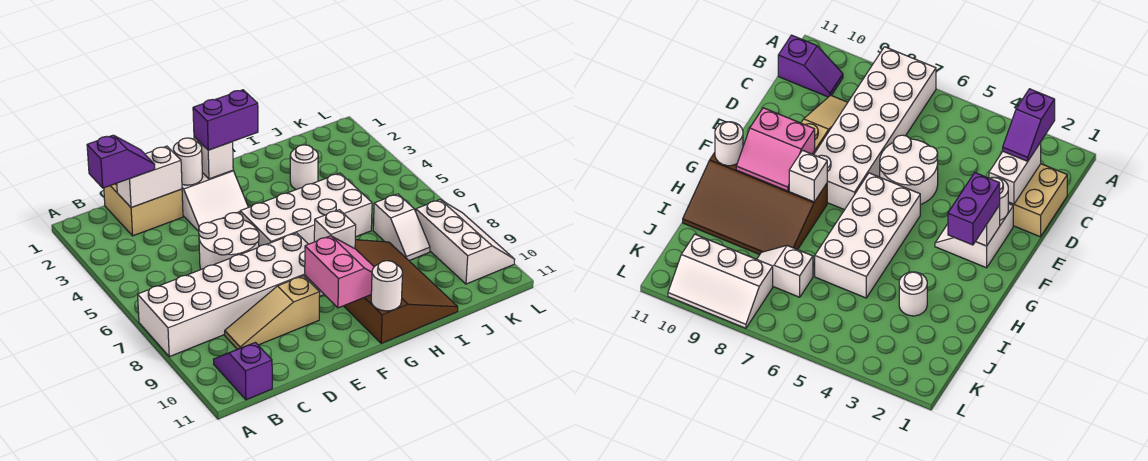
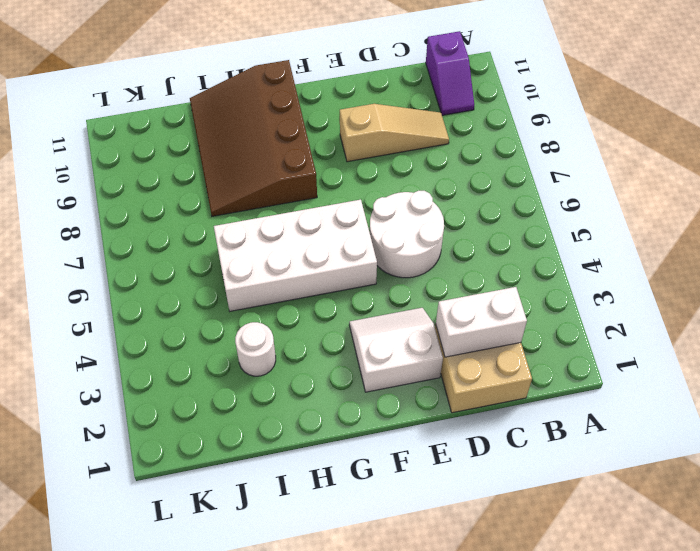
none -> white brick A7:F8 level 1
none -> white slope J7:J8 level 1 top 7
none -> white slope K8:L10 level 1 top K

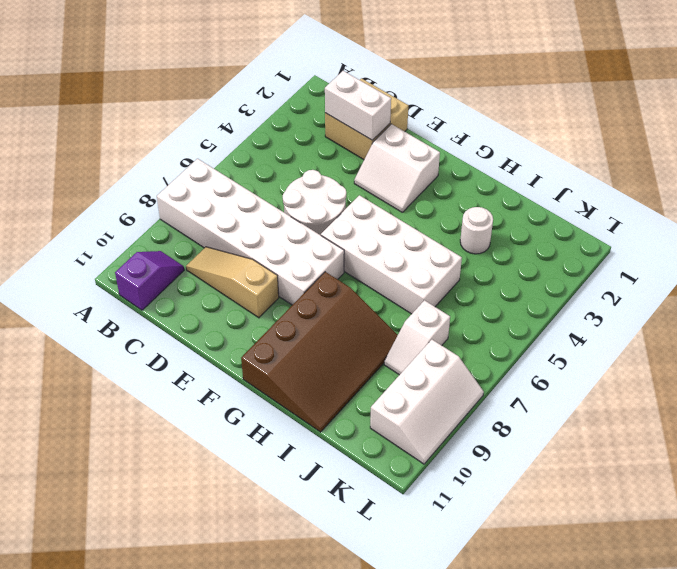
none -> white round brick E2 level 2
none -> white brick F2 level 2
none -> pink slope F9:G10 level 2 top F

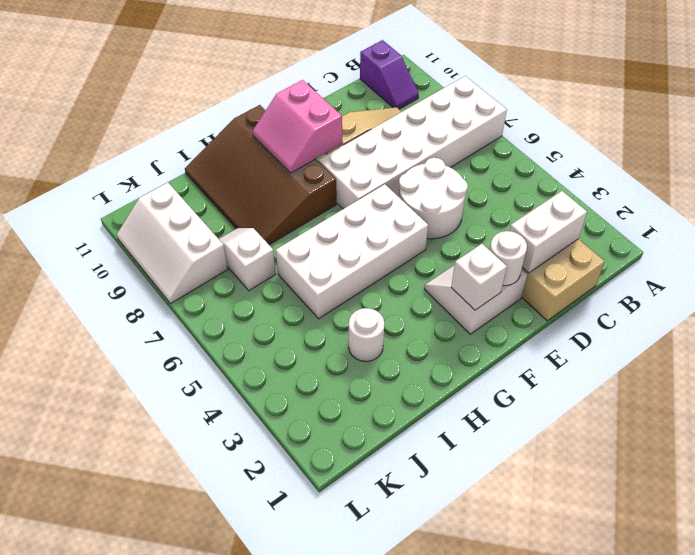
none -> white brick G8 level 2
none -> white round brick G11 level 2
none -> purple slope B2:C2 level 3 top B

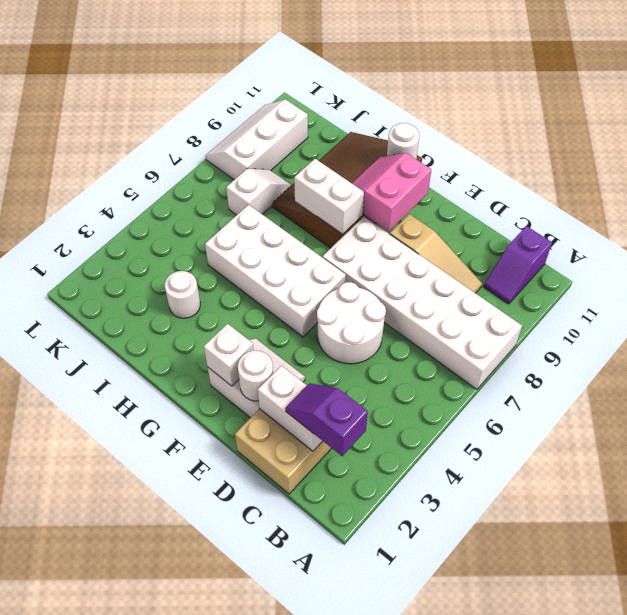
white brick G8:H8 level 2 -> white brick G8 level 2
none -> purple brick F2:G2 level 3

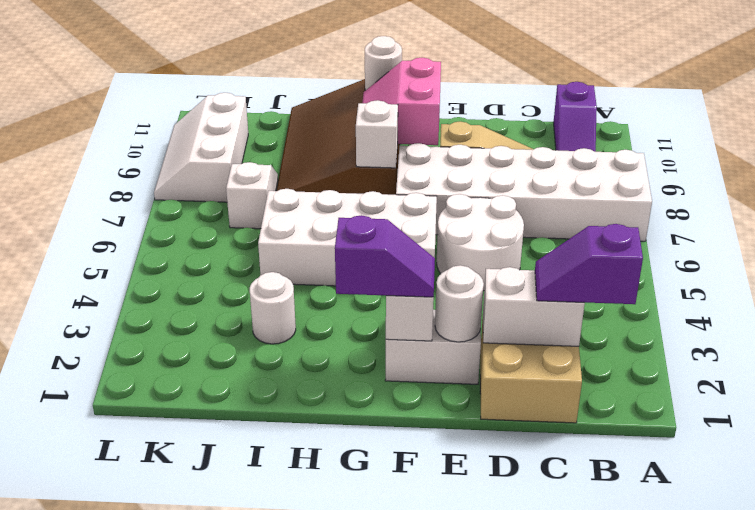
purple slope F2:G2 level 3 top G -> purple brick F2:G2 level 3

